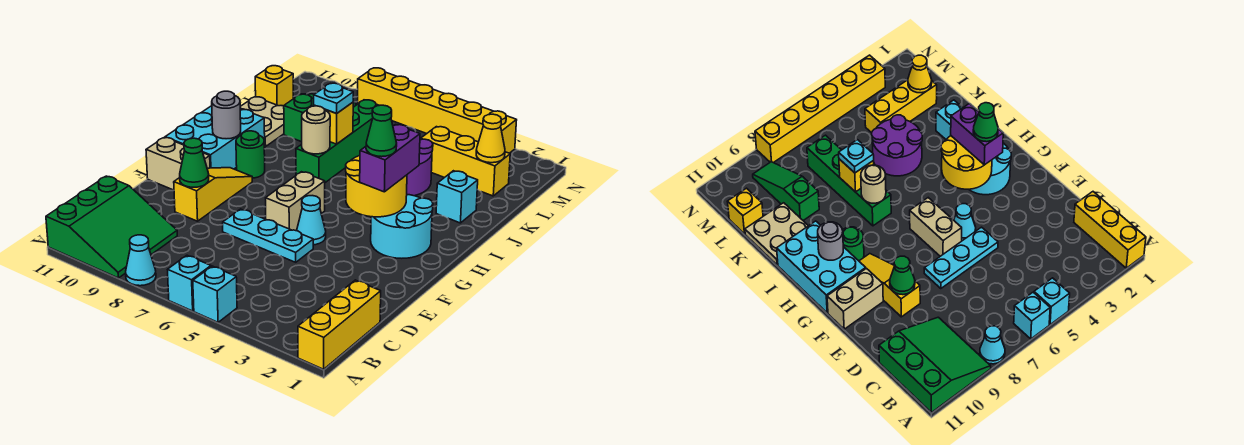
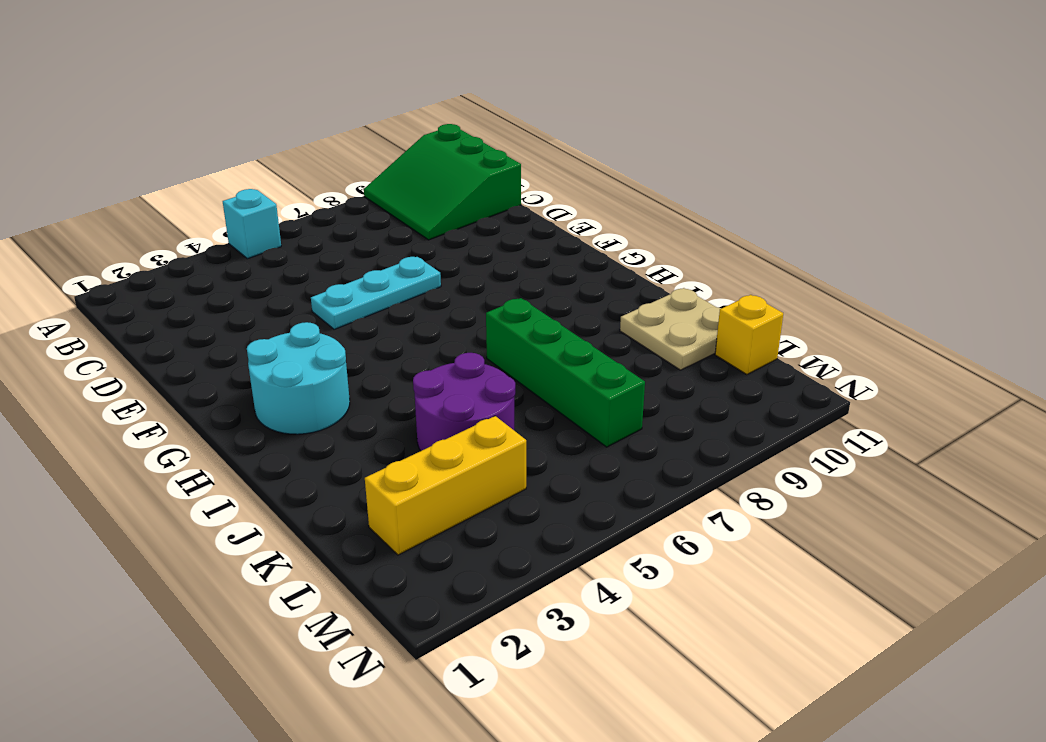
none -> yellow brick A1:C1 level 1
none -> cyan brick A6 level 1
none -> cyan cone A8 level 1
none -> yellow slope E9:G9 level 1 top E

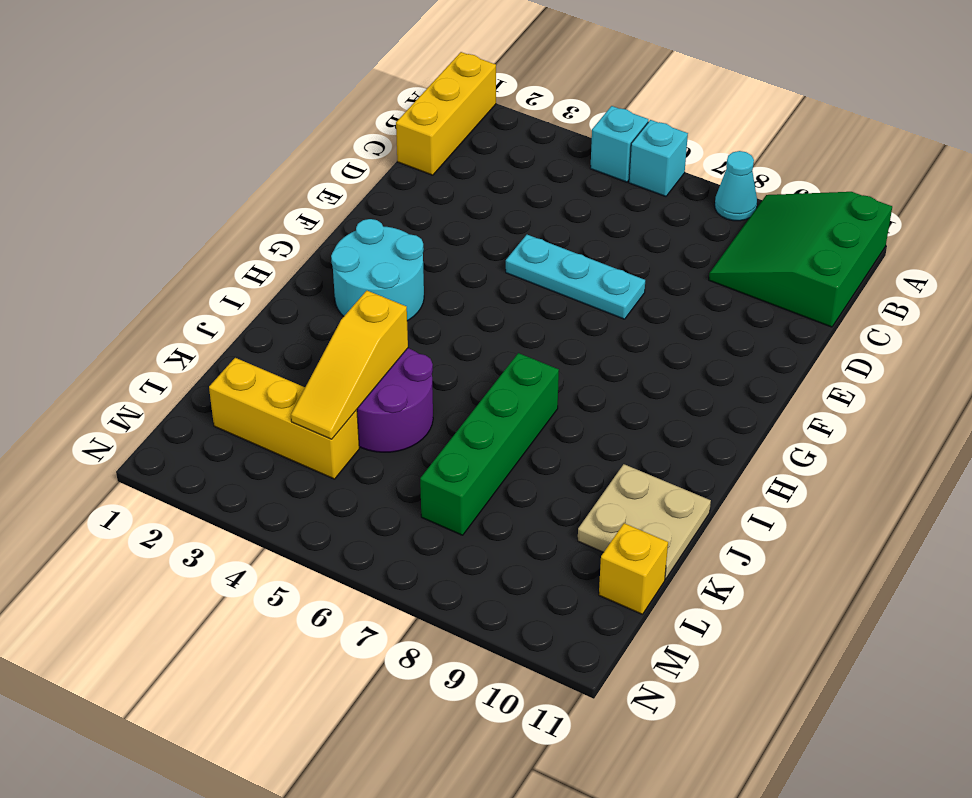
yellow slope J4:L4 level 2 top J -> yellow slope E9:G9 level 1 top E
none -> cyan cone F5 level 1
none -> tan brick F6:G6 level 1
none -> tan brick F10:F11 level 1
none -> cyan brick G10:I11 level 1

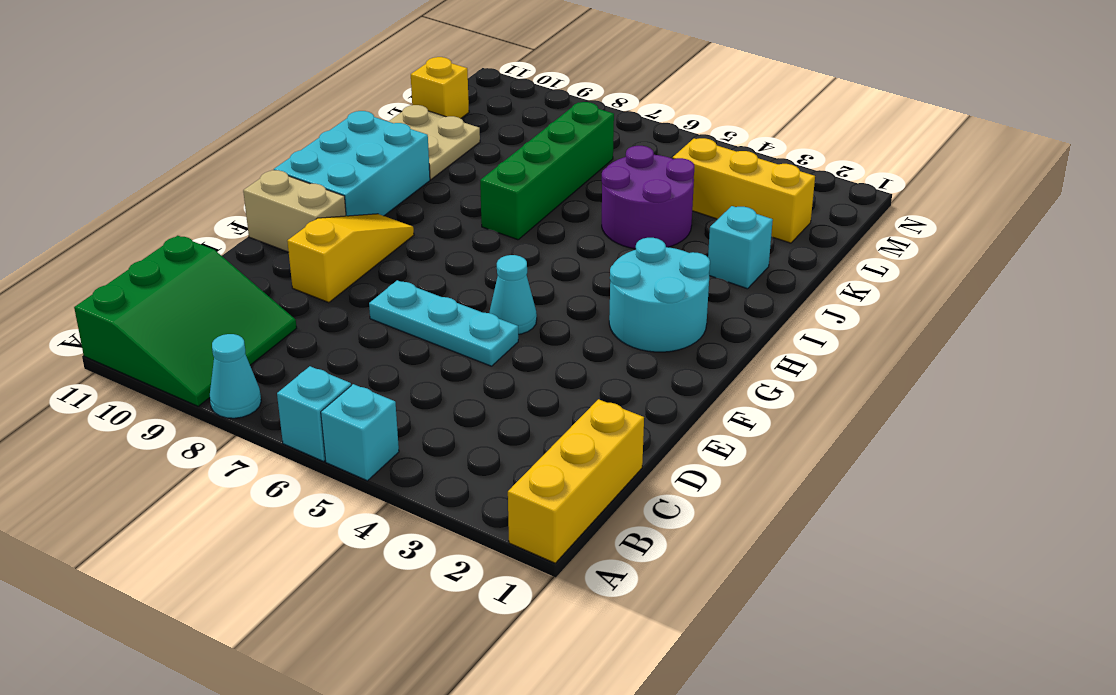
none -> tan brick F6:G6 level 1
none -> green round brick H9 level 1
none -> green slope K9:M9 level 1 top K
none -> yellow brick N3:N8 level 1

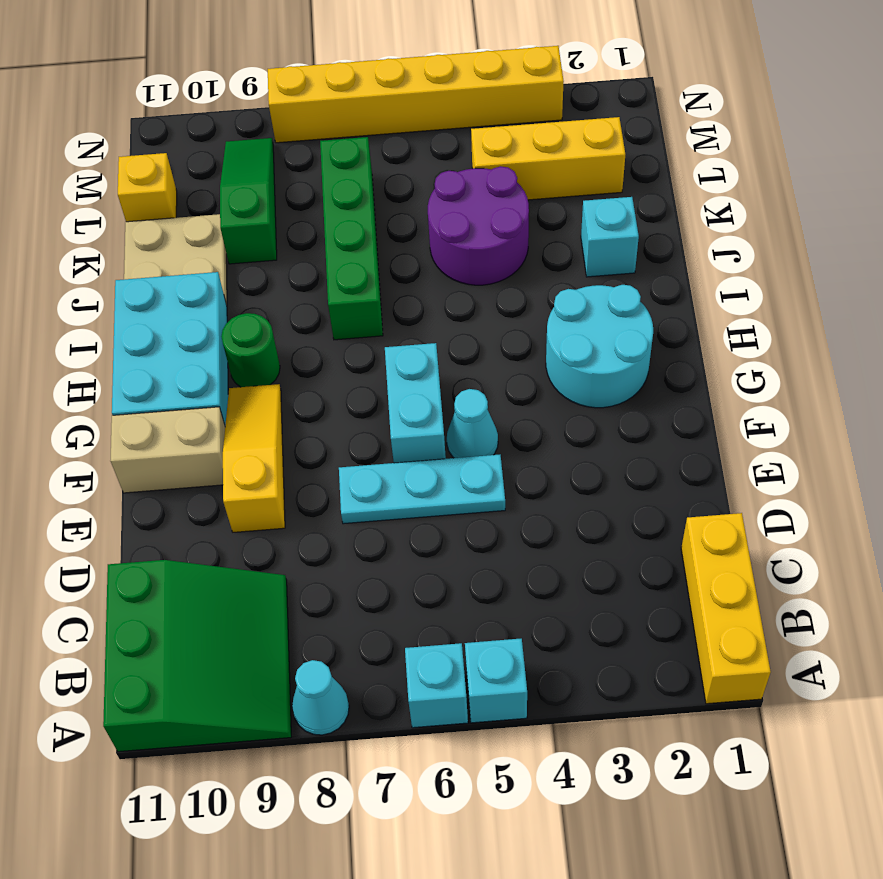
cyan brick F6:G6 level 1 -> tan brick F6:G6 level 1
none -> green cone E9 level 2
none -> yellow round brick G3:H4 level 2
none -> grey round brick H10 level 2
none -> tan round brick I7 level 2

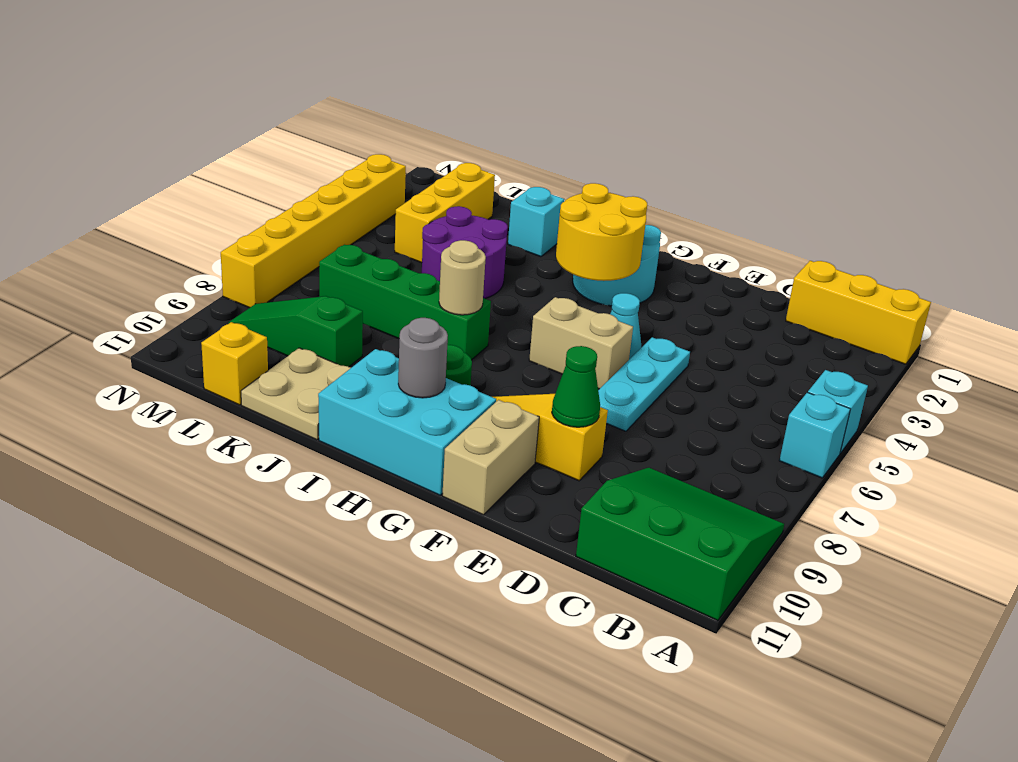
none -> cyan cone A8 level 1
none -> yellow brick J7 level 2
none -> yellow cone L2 level 2
none -> purple brick G3:H3 level 3

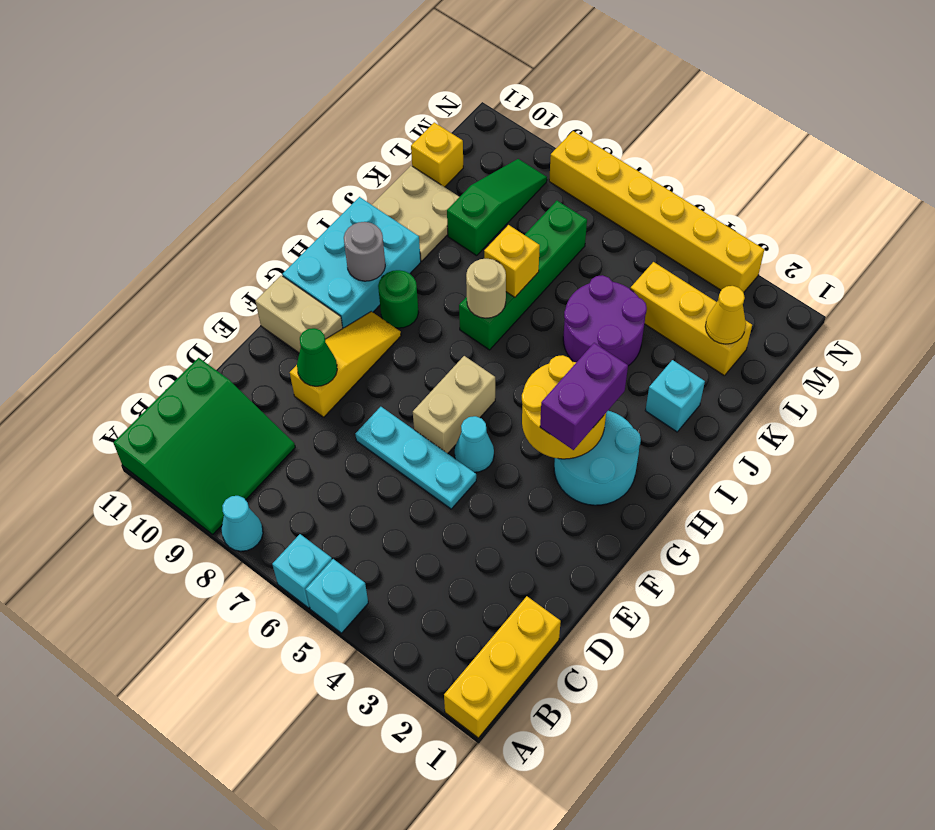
none -> cyan plate J7 level 3
none -> green cone G3 level 4

